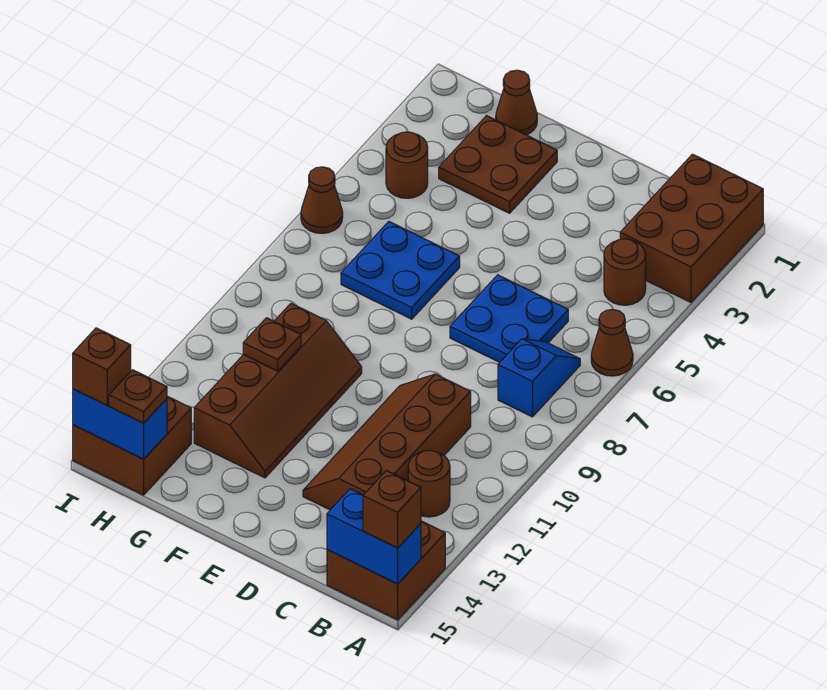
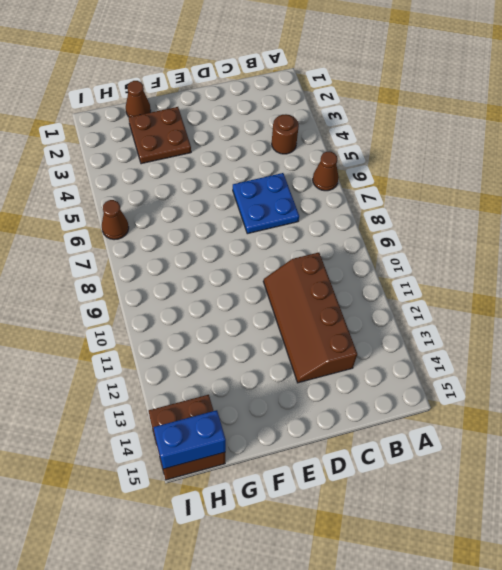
none -> brown brick A1:B3 level 1
none -> brown brick A14:B15 level 1
none -> blue slope B7:B8 level 1 top 8

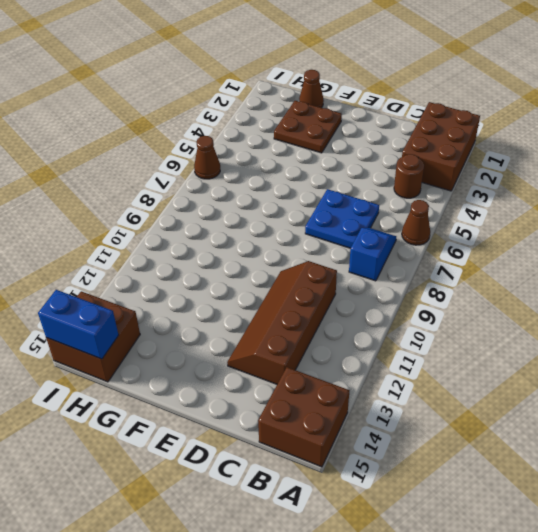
none -> brown round brick B12 level 1
none -> blue plate F6:G7 level 1
none -> brown slope F10:G13 level 1 top G

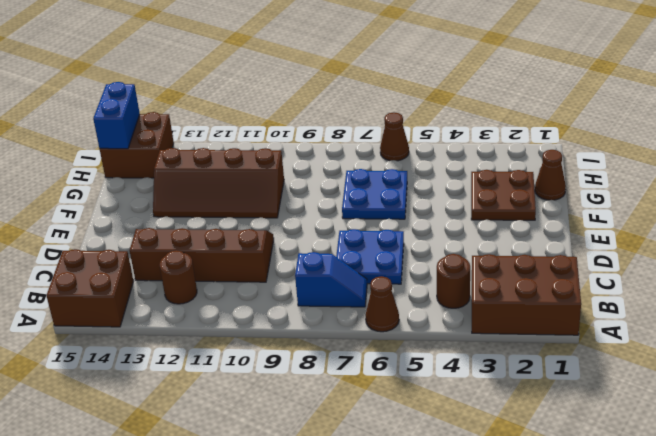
none -> brown round brick H4 level 1
none -> blue brick A15:B15 level 2
none -> brown plate G11 level 2

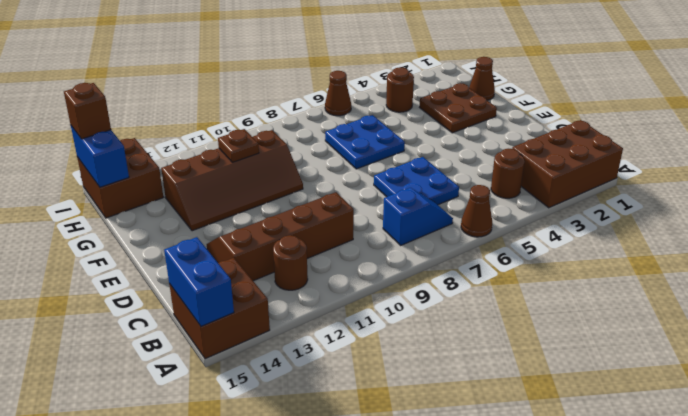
none -> brown brick A15 level 3
none -> brown plate H15 level 3

